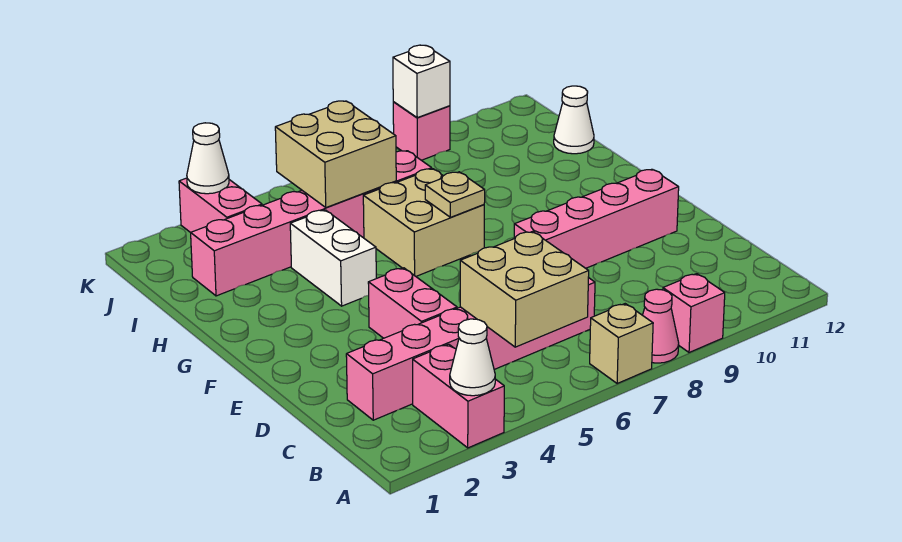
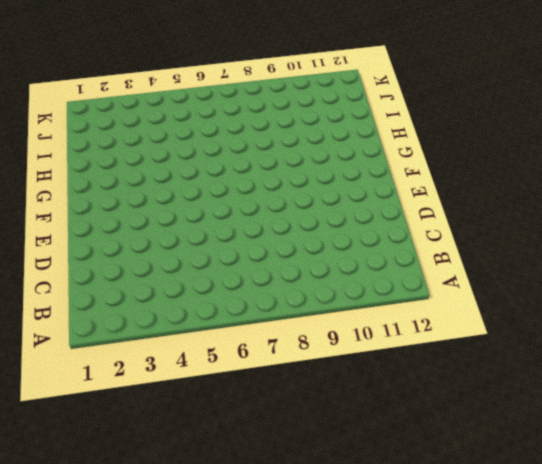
none -> pink brick A3:B3 level 1
none -> tan brick A7 level 1
none -> pink cone A8 level 1

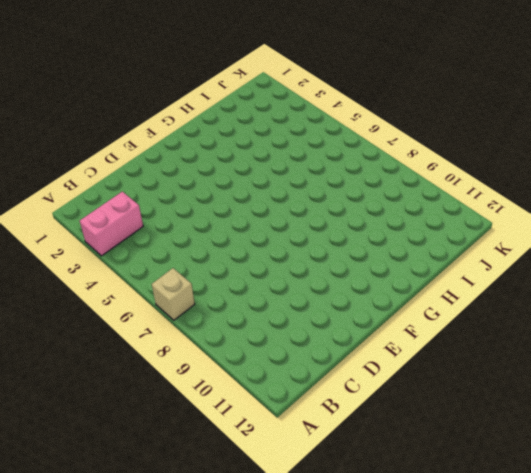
none -> pink cone A8 level 1
none -> pink brick A9 level 1
none -> pink brick C2:C7 level 1

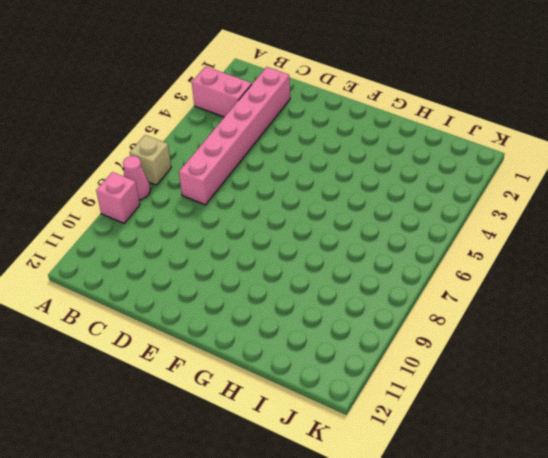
none -> pink brick D4:E4 level 1
none -> pink brick E8:E11 level 1
none -> white brick G4:H4 level 1

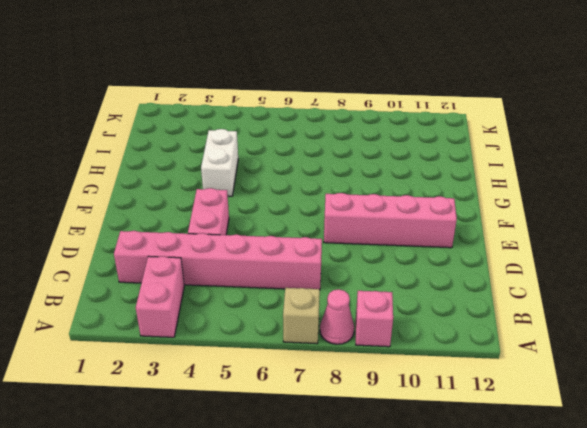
none -> tan brick G6:H7 level 1
none -> pink brick I2:I7 level 1
none -> white cone I12 level 1

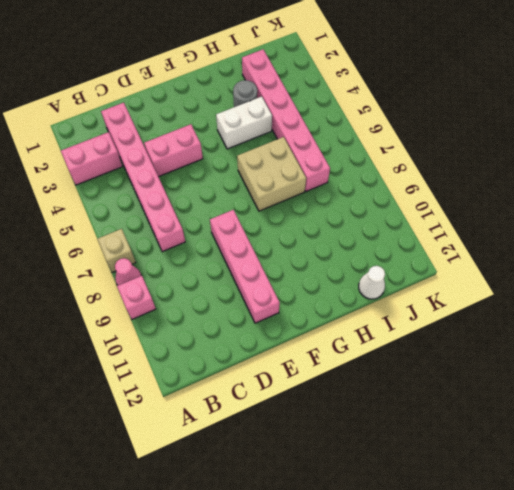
grey round brick H3 level 1 -> none
none -> pink brick J3:K3 level 1
none -> pink brick K9 level 1
none -> white cone A3 level 2

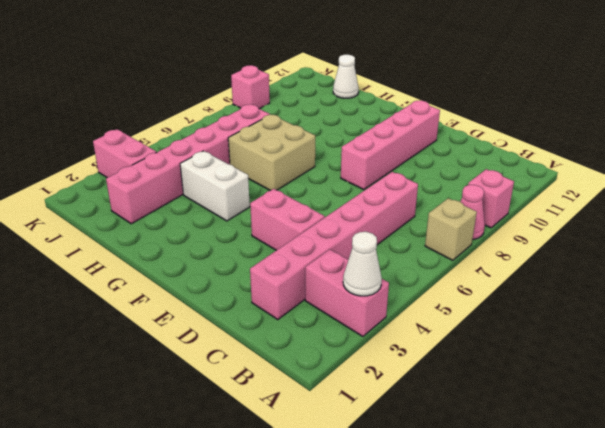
none -> tan brick B5:C6 level 2
none -> tan plate G7 level 2
none -> tan brick I5:J6 level 2

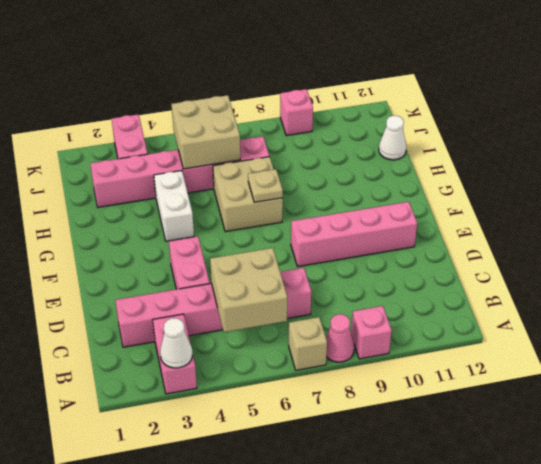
none -> white cone K3 level 2
none -> white brick K9 level 2

